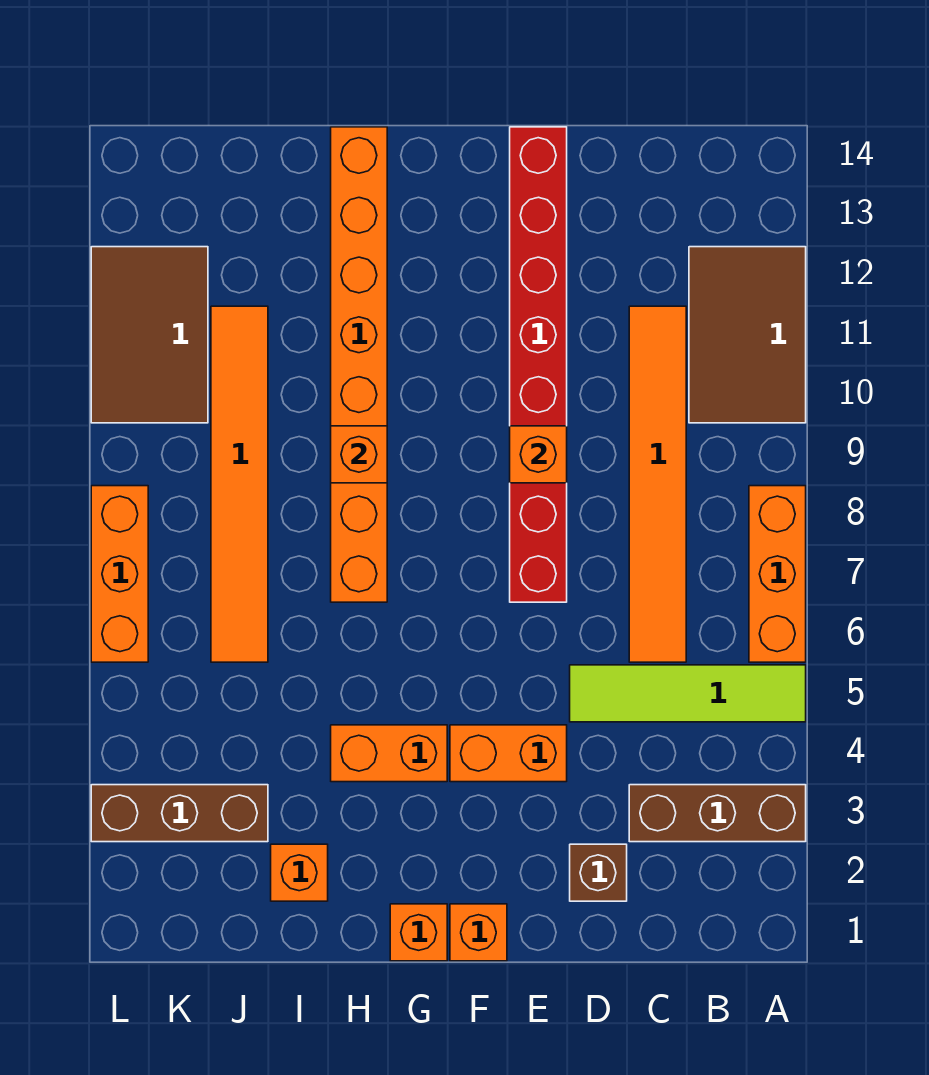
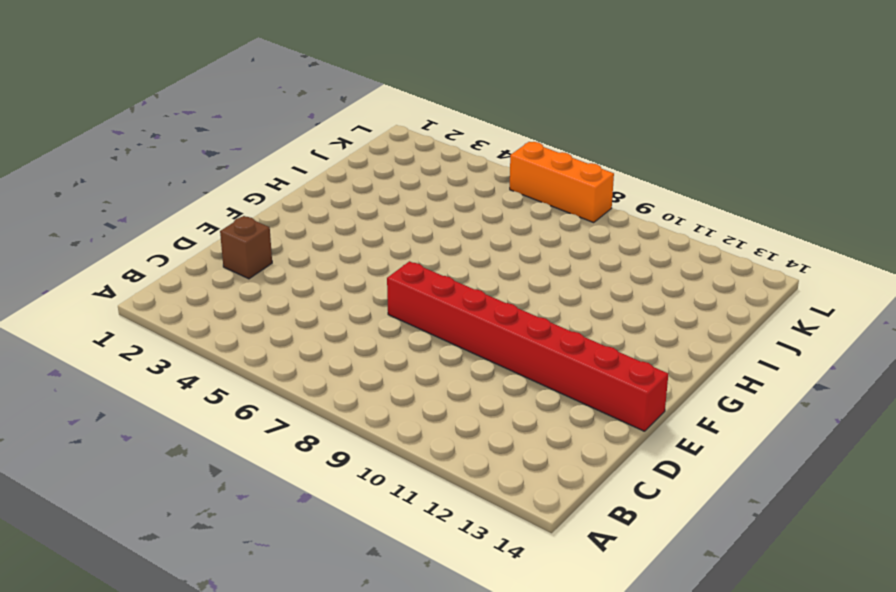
none -> brown brick A3:C3 level 1
none -> lime tile A5:D5 level 1
none -> orange brick A6:A8 level 1

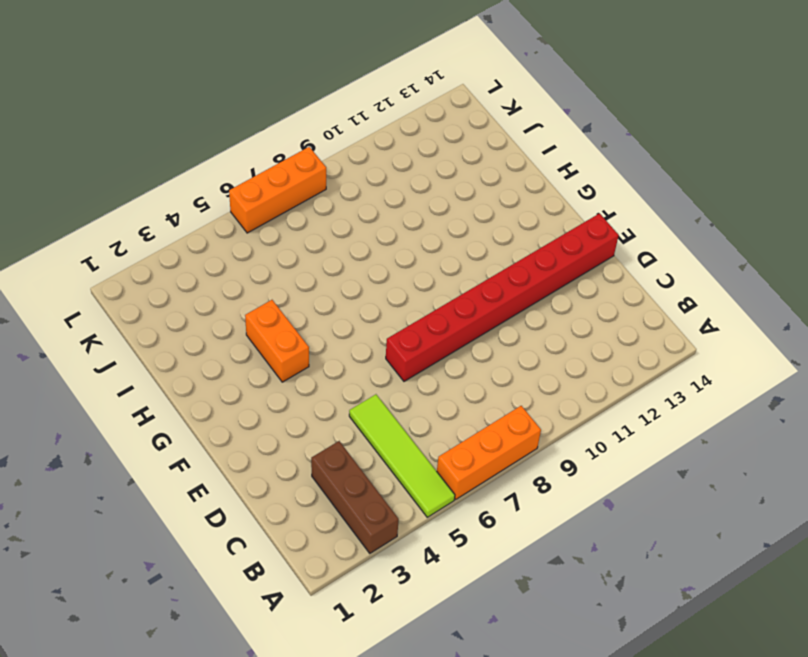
none -> brown tile A10:B12 level 1
none -> orange tile C6:C11 level 1
none -> brown brick D2 level 1

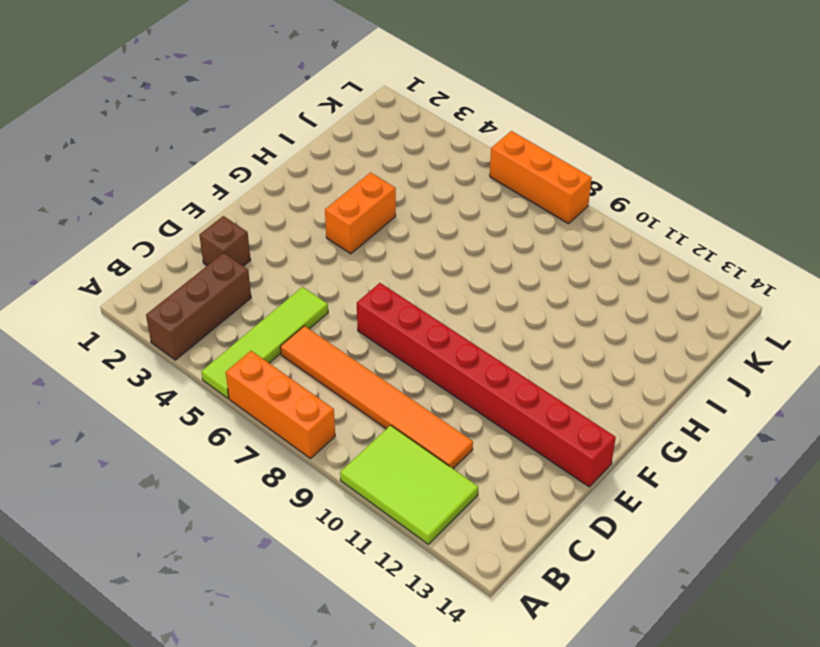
lime tile A10:B12 level 1 -> brown tile A10:B12 level 1
none -> orange brick E4:F4 level 1
none -> orange brick F1 level 1
none -> orange brick G1 level 1

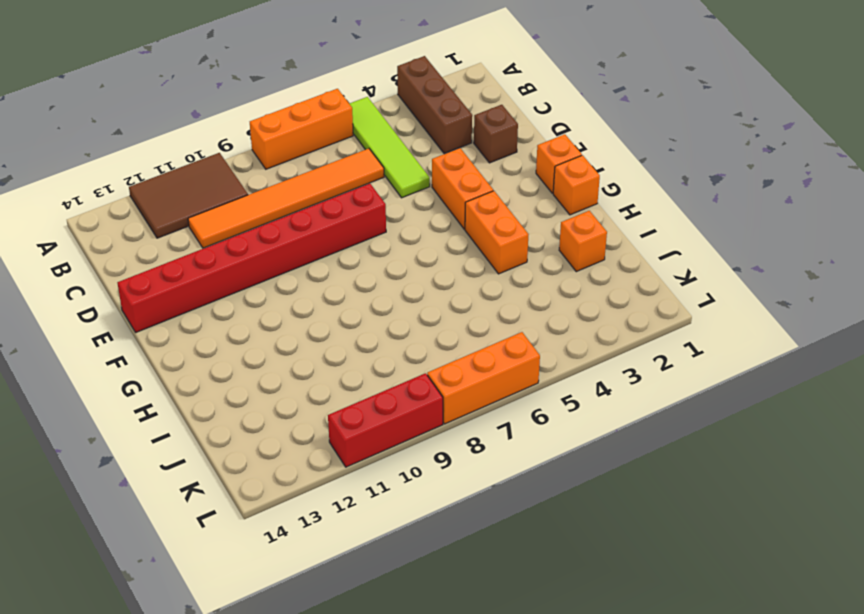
red brick L9:L11 level 1 -> brown tile K10:L12 level 1
none -> orange brick H7:H14 level 1
none -> brown brick J3:L3 level 1
none -> orange tile J6:J11 level 1

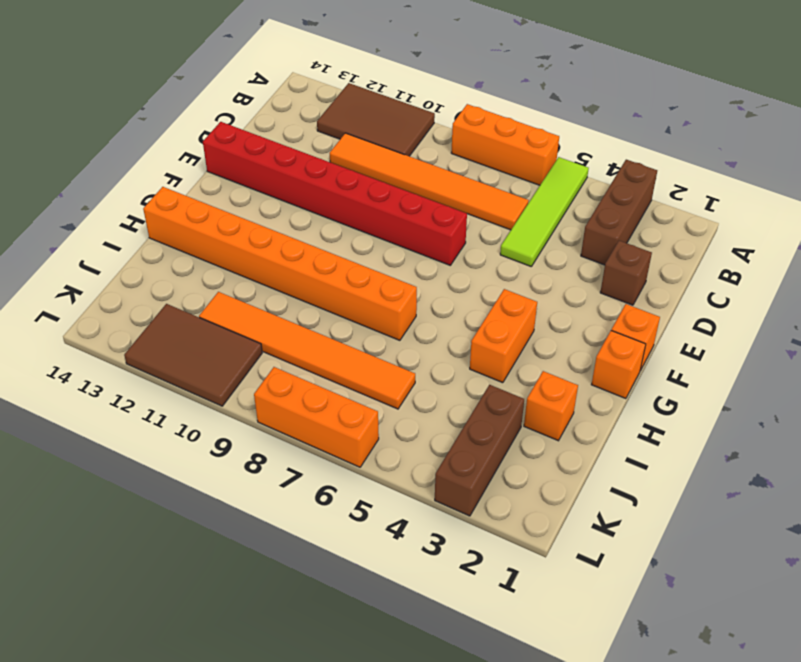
none -> orange brick E4:F4 level 1
none -> orange brick E9 level 2
none -> orange brick H9 level 2

